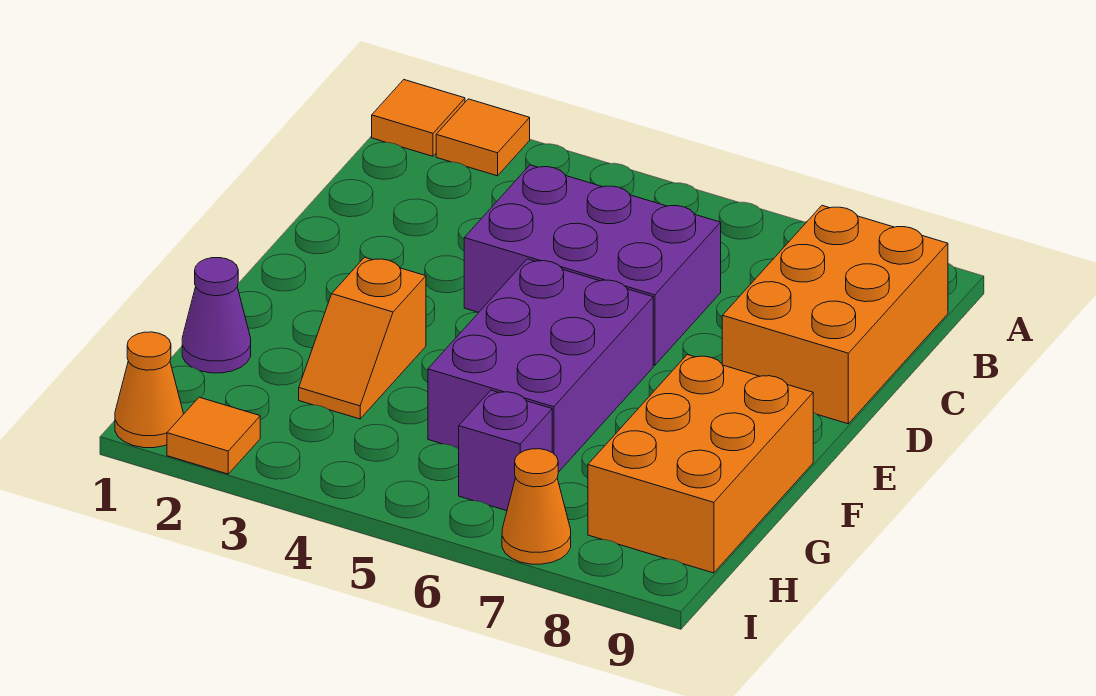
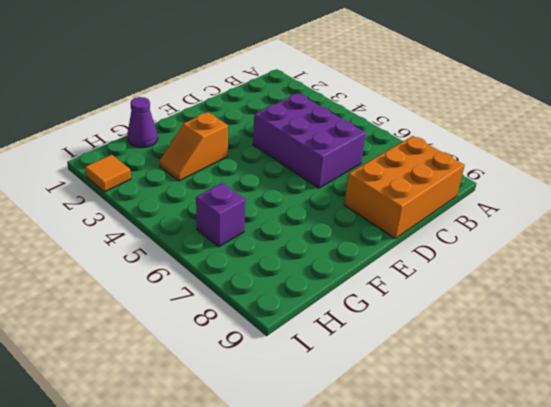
none -> orange tile A1 level 1
none -> orange tile A2 level 1
none -> purple brick E5:G6 level 1

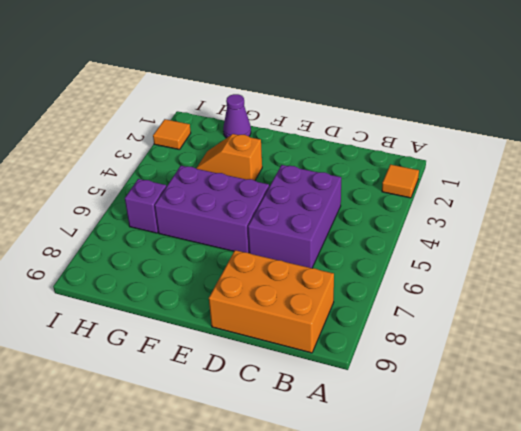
none -> orange tile A1 level 1
none -> orange brick F8:H9 level 1
none -> orange cone I1 level 1

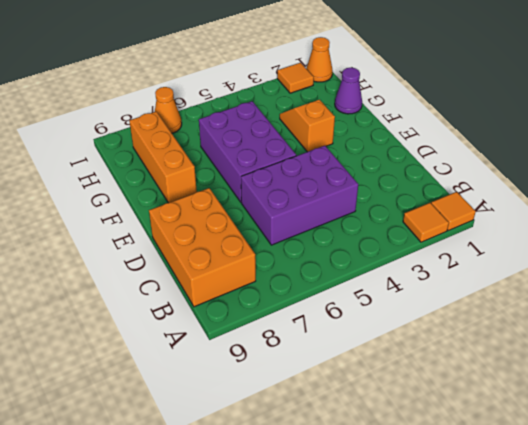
orange brick F8:H8 level 1 -> orange brick F8:H9 level 1
none -> purple brick H6 level 1

